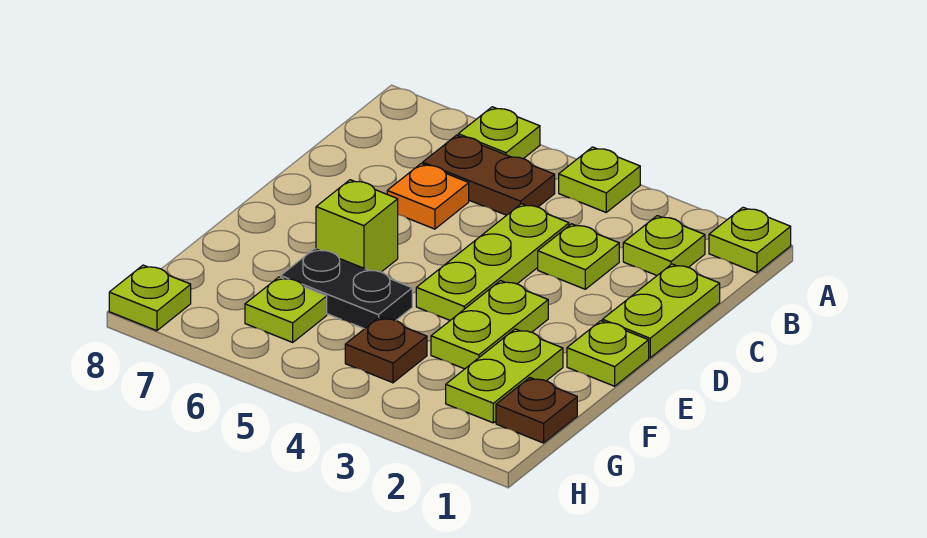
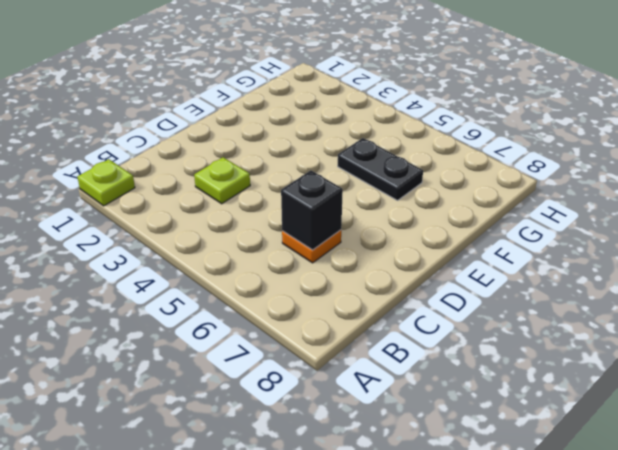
black brick C6 level 2 -> none
none -> lime plate A4 level 1
none -> lime plate A6 level 1
none -> lime plate B2 level 1

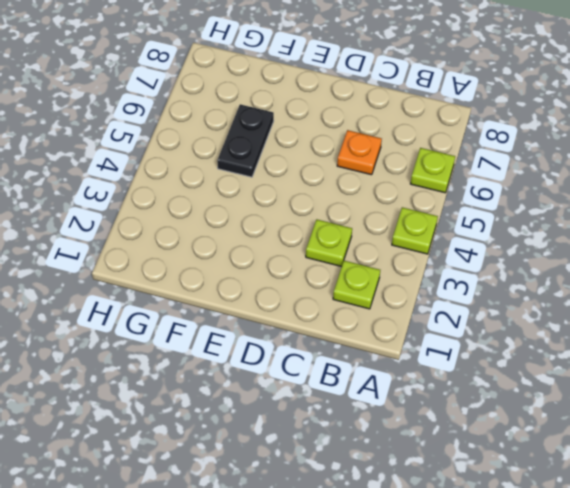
none -> lime plate A1 level 1
none -> brown plate B5:B6 level 1
none -> lime plate C1:D1 level 1

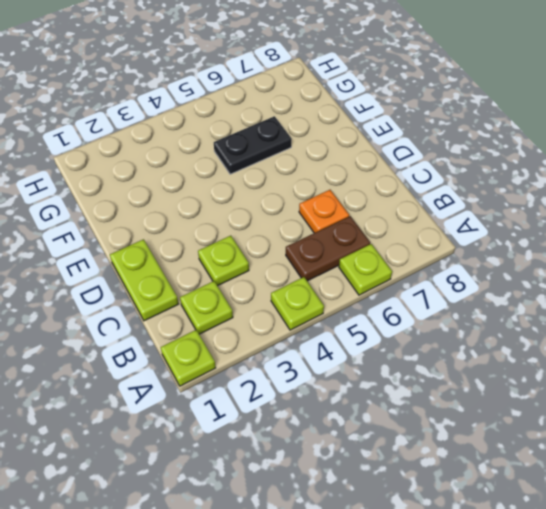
none -> lime plate C4:E4 level 1
none -> lime plate E1 level 1
none -> lime plate E3:F3 level 1

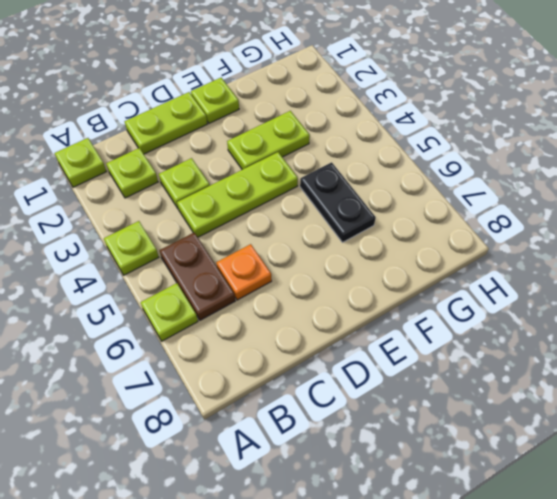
none -> lime brick E6 level 1
none -> lime plate F2:G2 level 1
none -> brown plate G1 level 1

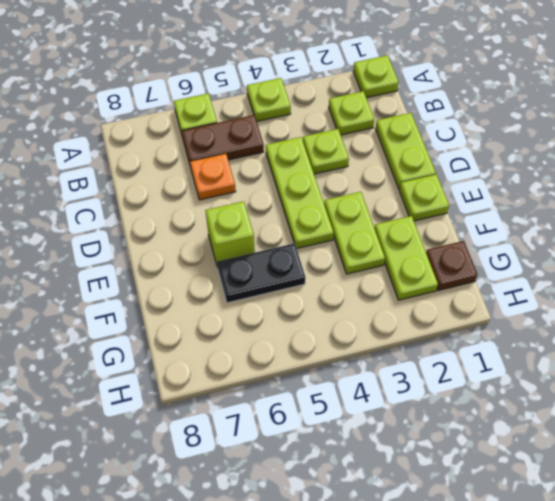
none -> brown plate G4 level 1
none -> lime plate G6 level 1
none -> lime plate H8 level 1

